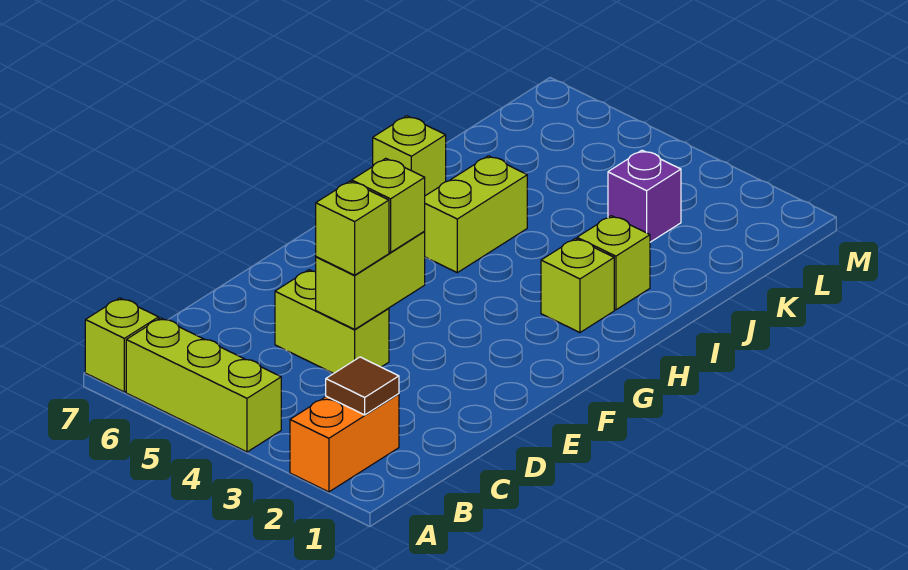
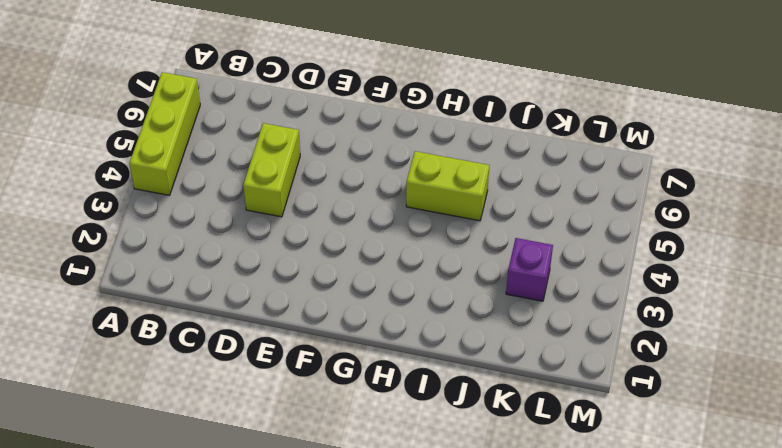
none -> orange brick A2:B2 level 1
none -> lime brick A7 level 1
none -> lime brick H2 level 1

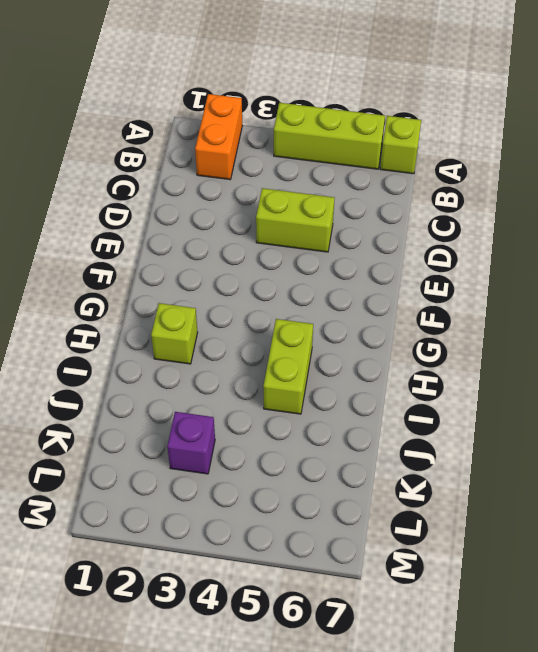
none -> lime brick I2 level 1
none -> lime brick I7 level 1
none -> brown tile B2 level 2

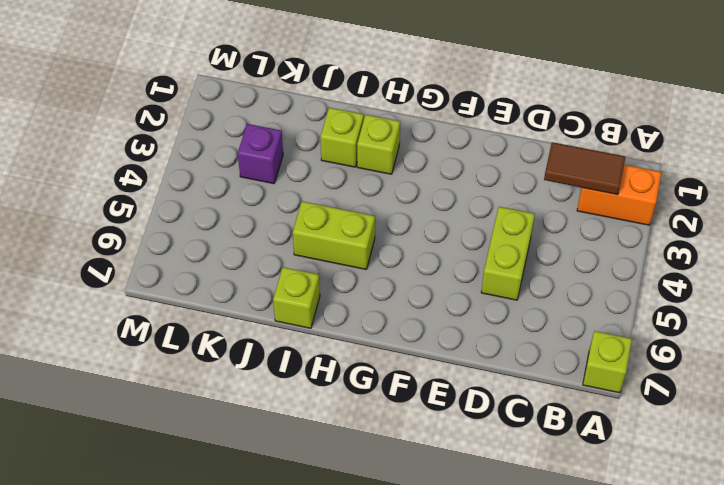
brown tile B2:C2 level 2 -> brown tile B2 level 2
none -> lime brick A4:A6 level 1
none -> lime brick D4:E4 level 2
none -> lime brick D4 level 3

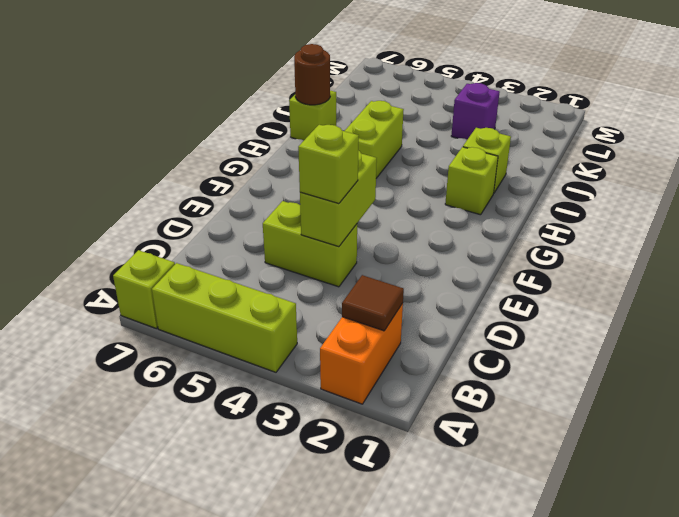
brown round brick I7 level 2 -> none
none -> lime brick E4 level 3

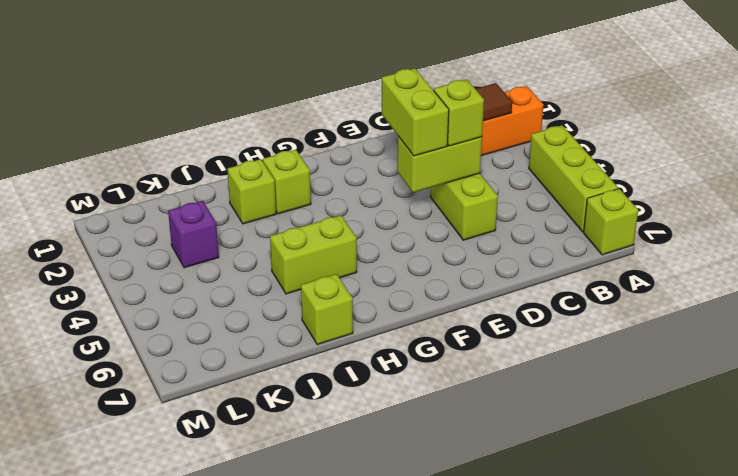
lime brick E3:E4 level 3 -> lime brick E4 level 3

